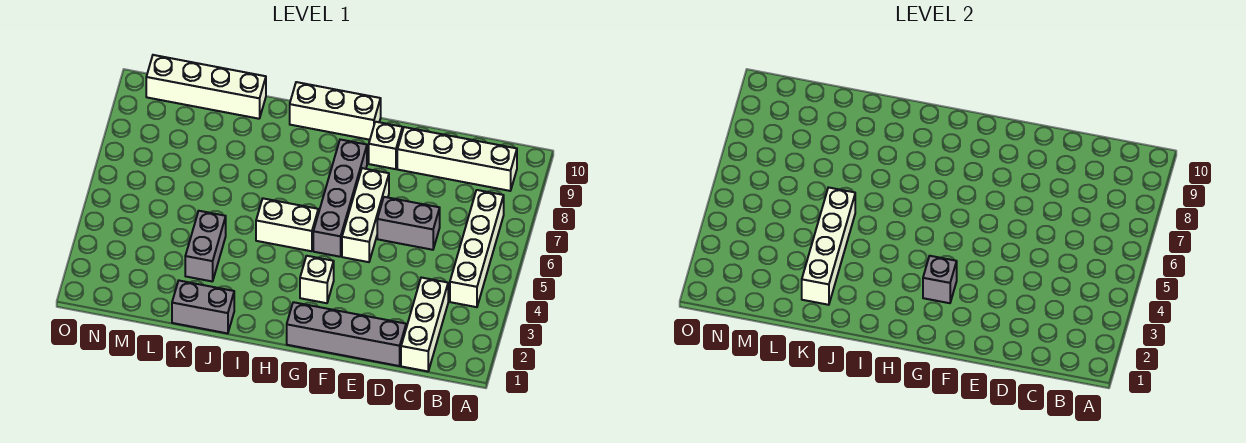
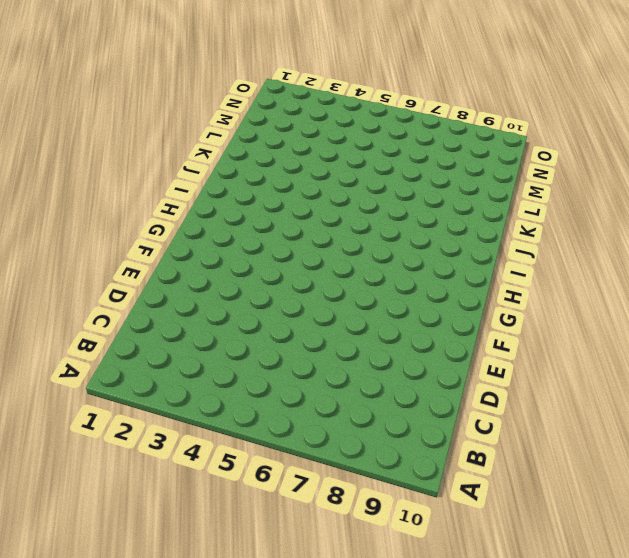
none -> white brick B4:B7 level 1
none -> white brick B9:E9 level 1
none -> white brick C1:C3 level 1

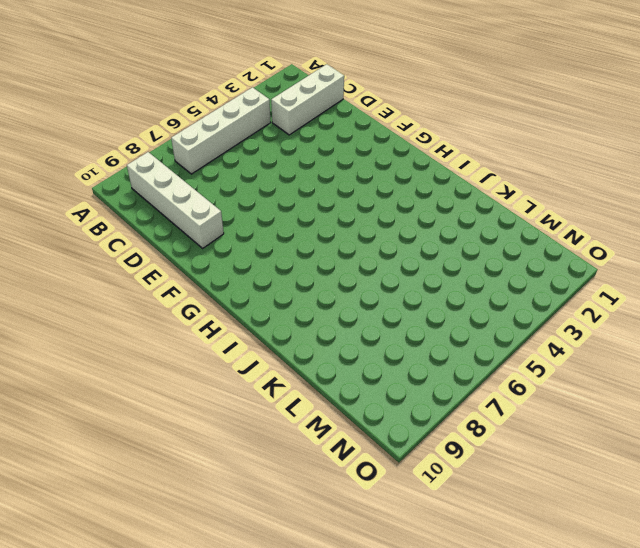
none -> grey brick D1:G1 level 1
none -> grey brick D6:E6 level 1
none -> white brick F5:F7 level 1

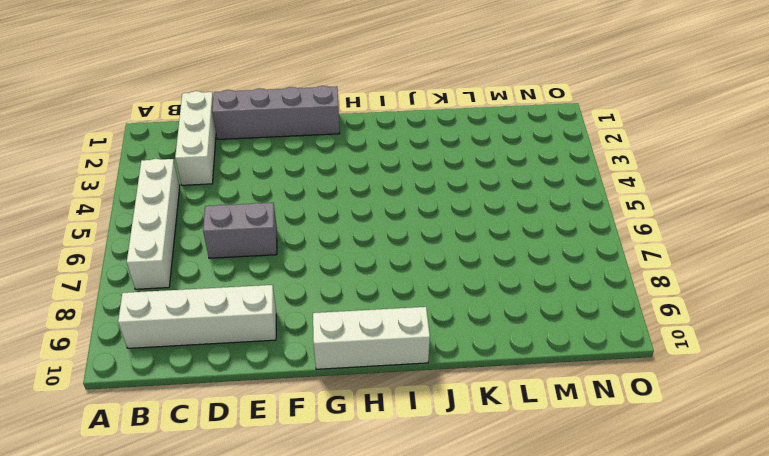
none -> white brick F5:F7 level 1
none -> white brick F9 level 1
none -> white brick G3 level 1

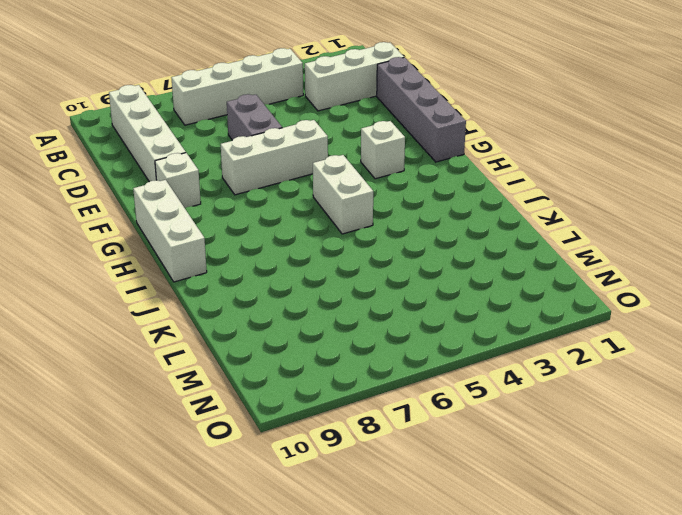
none -> grey brick G5:G8 level 1
none -> grey brick J1:K1 level 1
none -> grey brick K3:K4 level 1

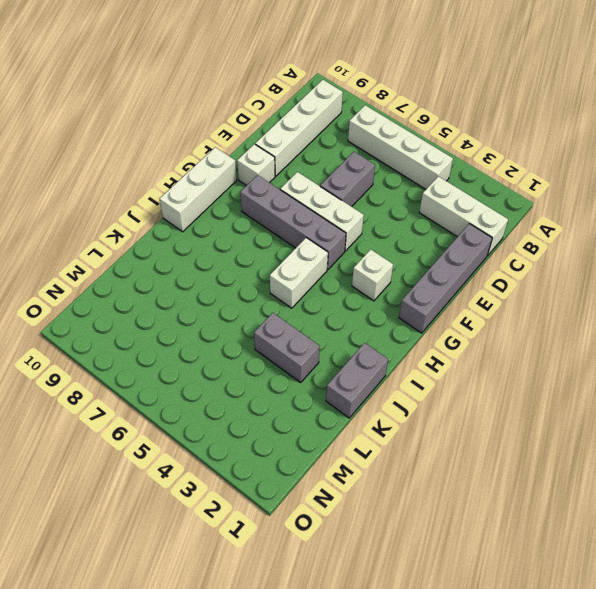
none -> white brick K10:N10 level 1
none -> grey brick G3 level 2
none -> white brick K2:K5 level 2

